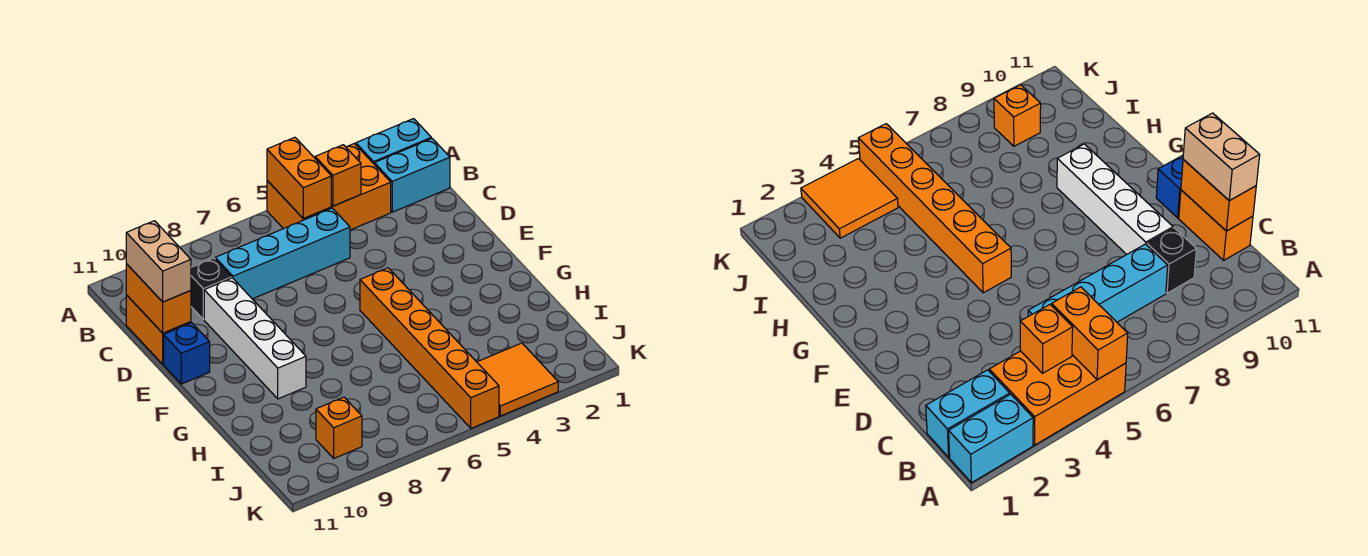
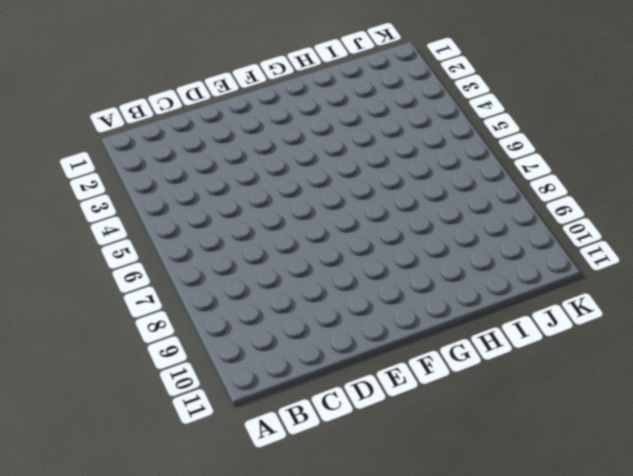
none -> cyan brick A1:A2 level 1
none -> orange brick A3:B5 level 1
none -> cyan brick B1:B2 level 1

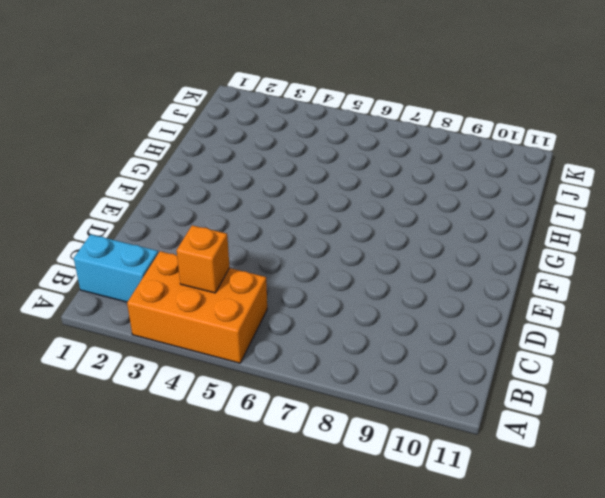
none -> cyan brick A1:A2 level 1
none -> cyan brick C5:C8 level 1
none -> black brick C9 level 1

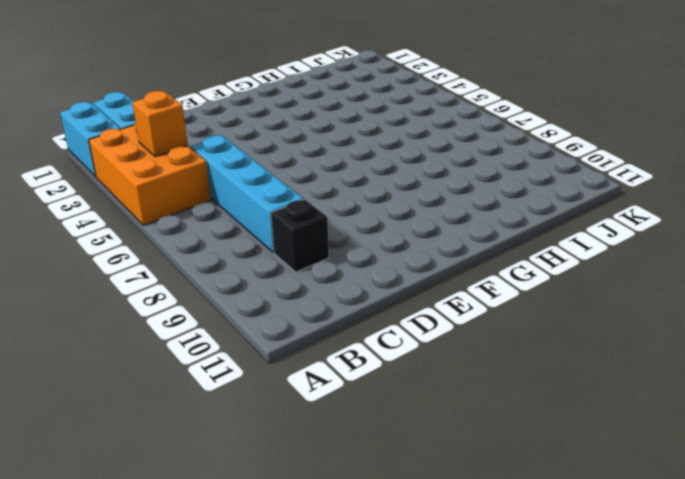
none -> orange brick C11:D11 level 1
none -> white brick D9:G9 level 1
none -> blue brick E11 level 1

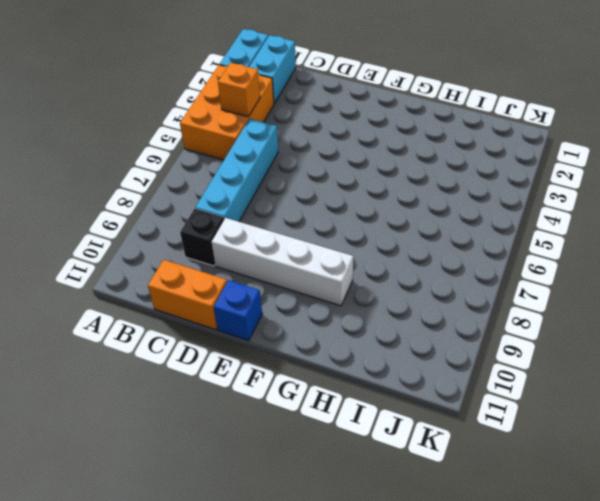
none -> orange brick F5:K5 level 1
none -> orange tile J3:K4 level 1
none -> orange brick J9 level 1

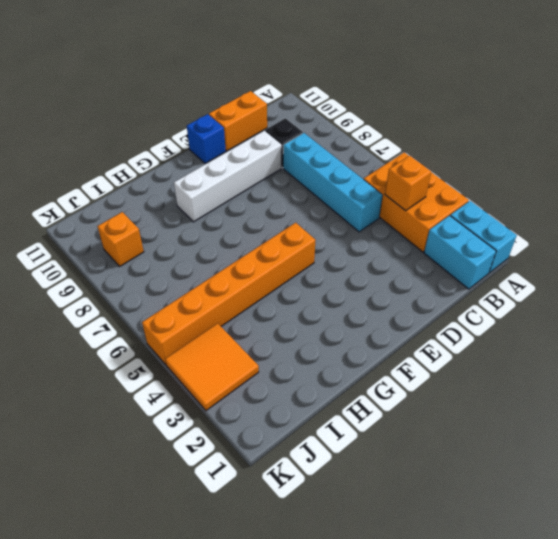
none -> orange brick A5:B5 level 2
none -> orange brick C11:D11 level 2
none -> tan brick C11:D11 level 3

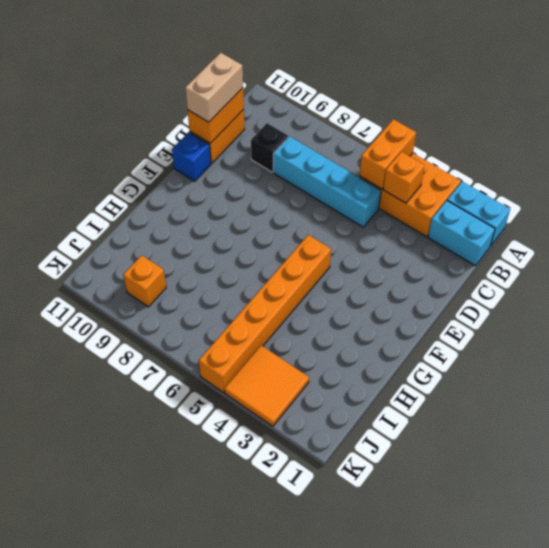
none -> white brick D9:G9 level 1

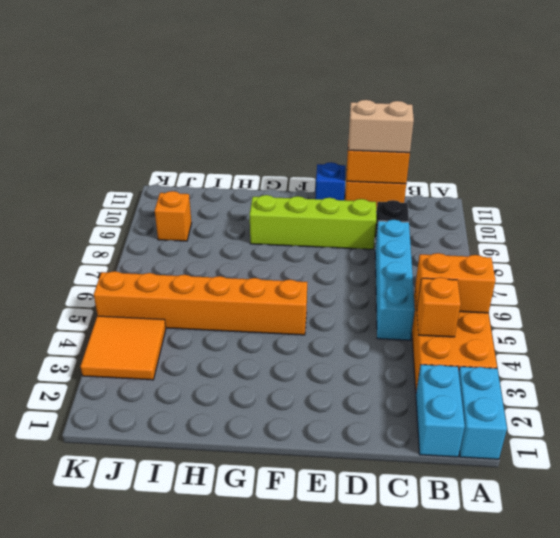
lime brick D9:G9 level 1 -> white brick D9:G9 level 1

